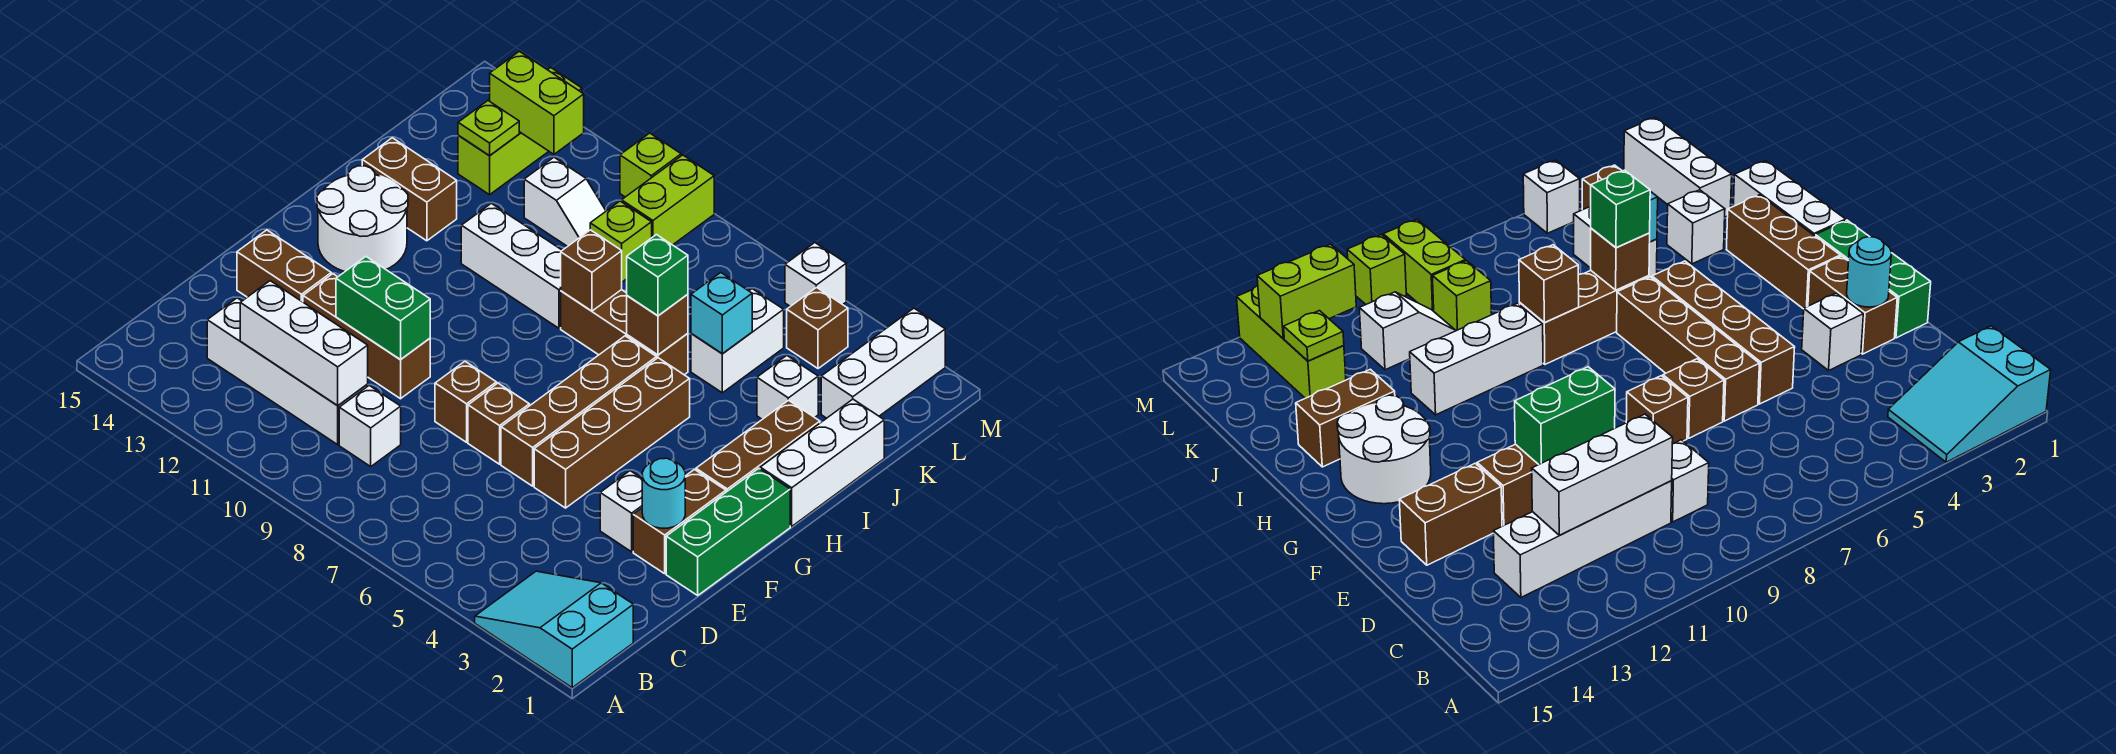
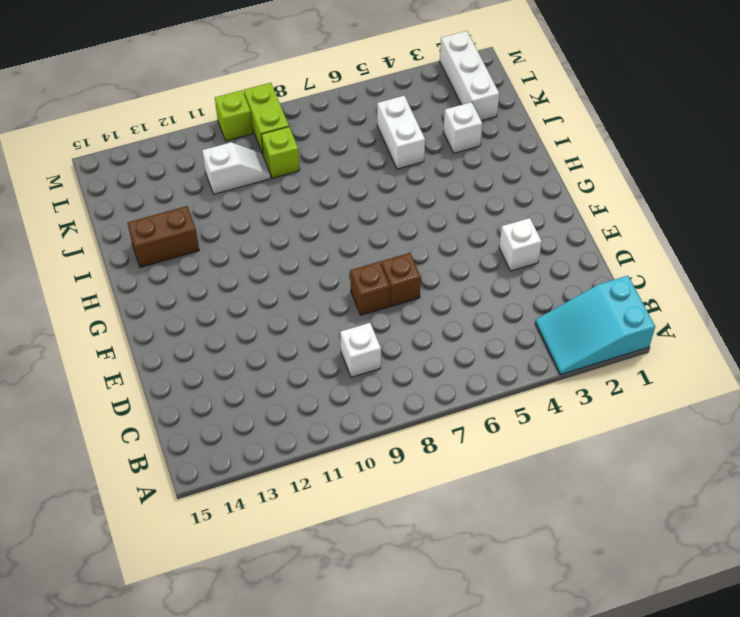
none -> white brick C10:C13 level 1
none -> green brick E1:G1 level 1
none -> brown brick E2:F2 level 1
none -> brown brick E5:H5 level 1

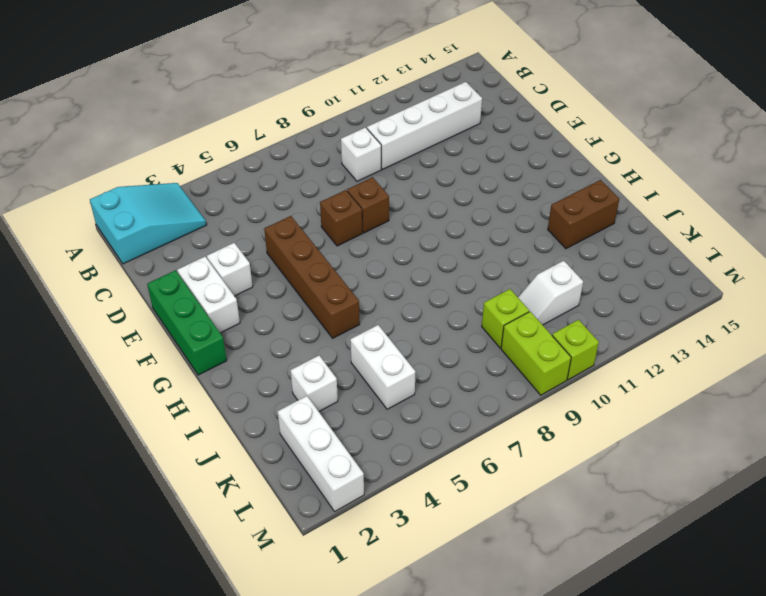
white brick E2:F2 level 1 -> brown brick E2:F2 level 1
none -> brown brick E6:H6 level 1
none -> brown brick E10:E12 level 1
none -> brown brick E13:E14 level 1
none -> brown brick G2:I2 level 1

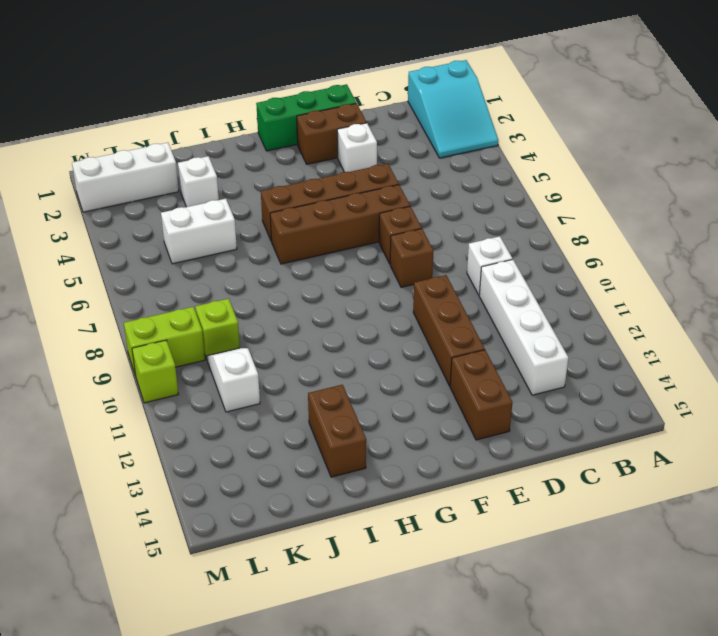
none -> brown brick G2:I2 level 1
none -> white round brick G13:H14 level 1
none -> white brick H1:J1 level 1
none -> brown brick I6:I8 level 1

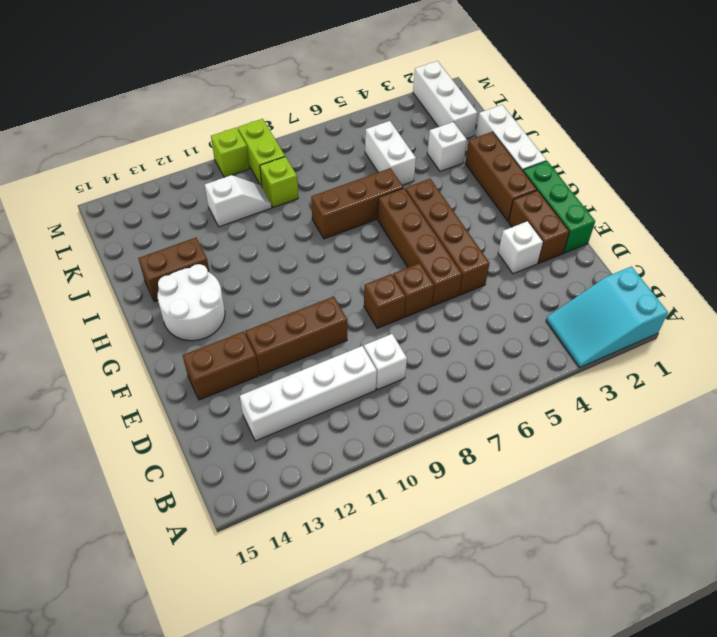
none -> white brick I9:I11 level 1
none -> lime brick K13:M13 level 1
none -> brown brick L4 level 1
none -> white brick M5 level 1

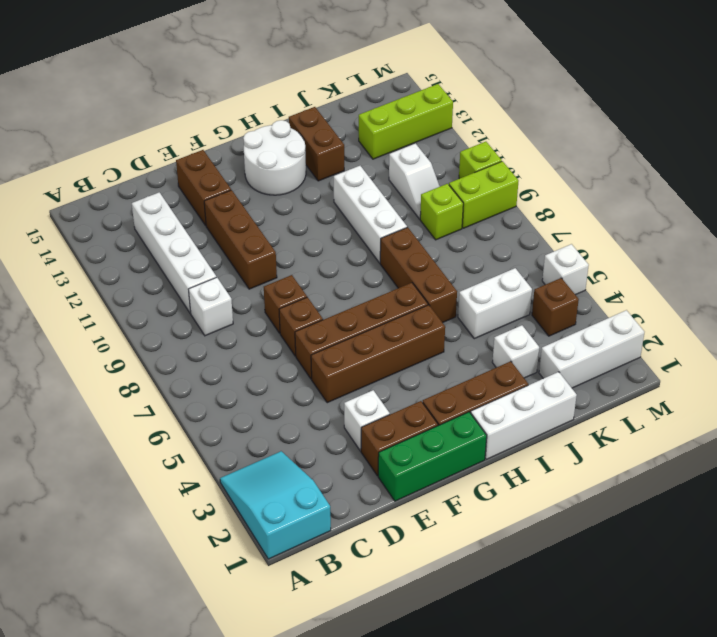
none -> white brick C10:C12 level 2
none -> cyan round brick E2 level 2
none -> green brick E10:E11 level 2
none -> brown brick I6 level 2

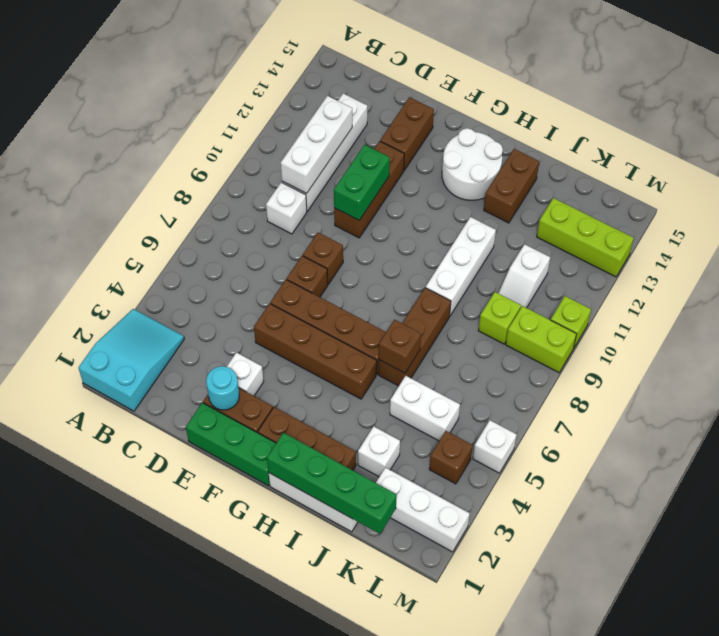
green brick H1:K1 level 2 -> none
none -> brown brick I8 level 2
none -> cyan brick J5 level 2
none -> lime plate K13 level 2
none -> lime brick L12:L13 level 2

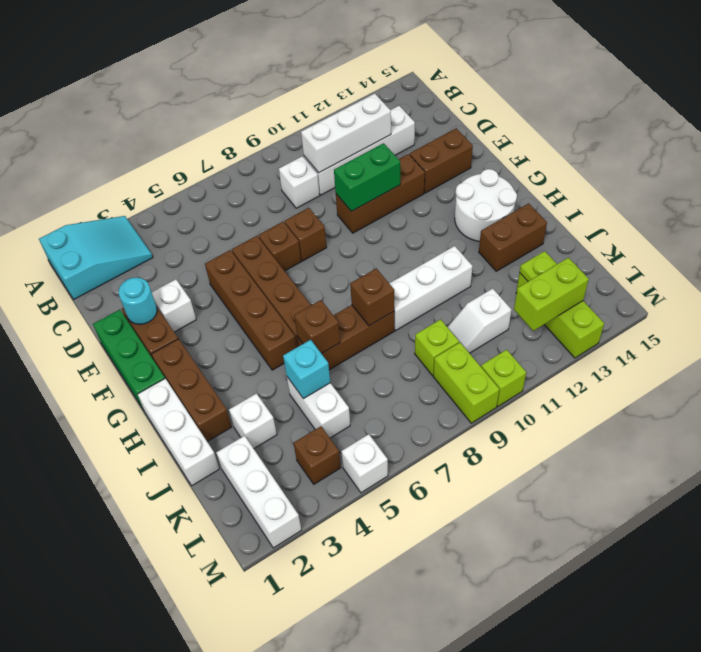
none -> green brick I6 level 3

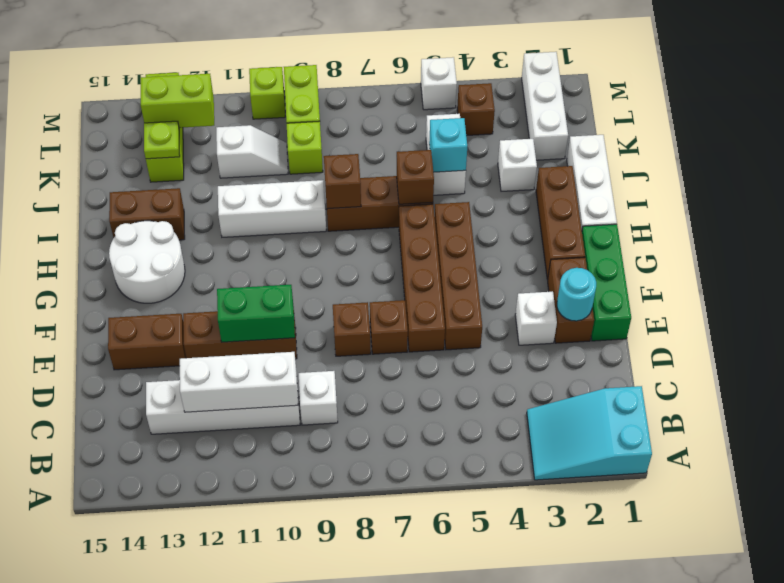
none -> green brick I6 level 3

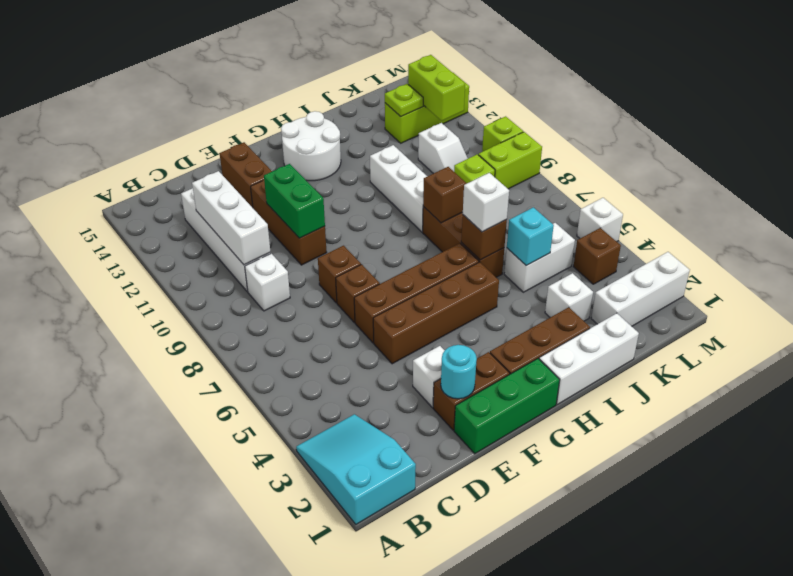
white brick I6 level 3 -> green brick I6 level 3
none -> brown brick I13:I14 level 1

